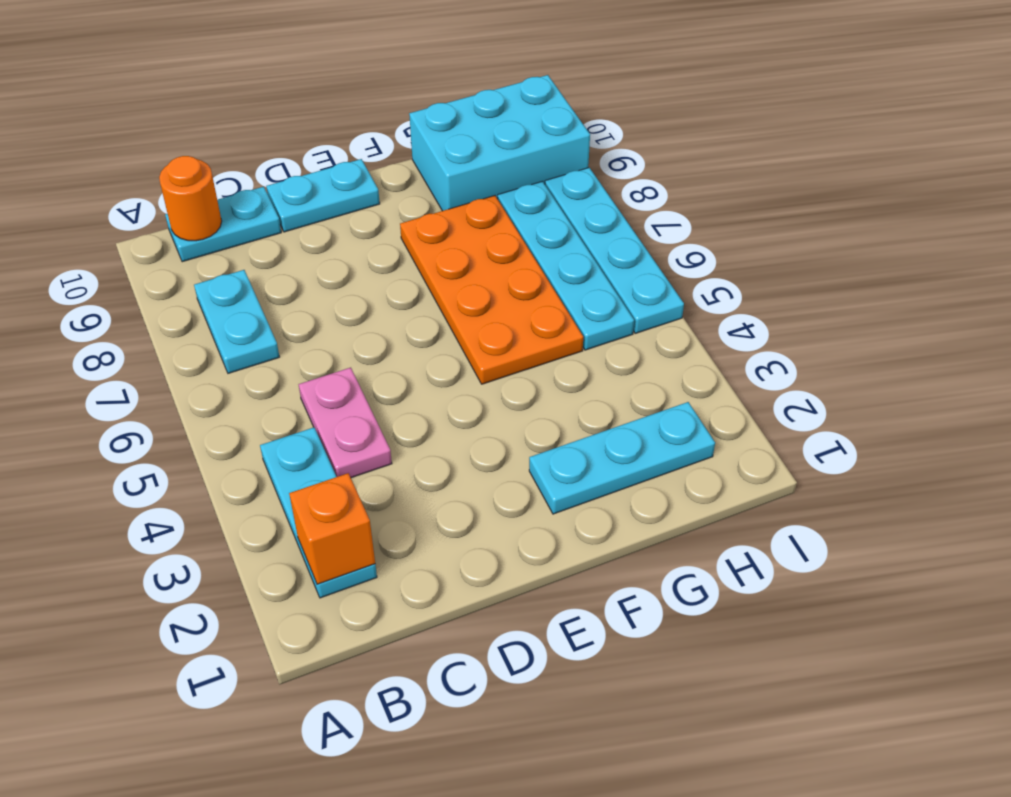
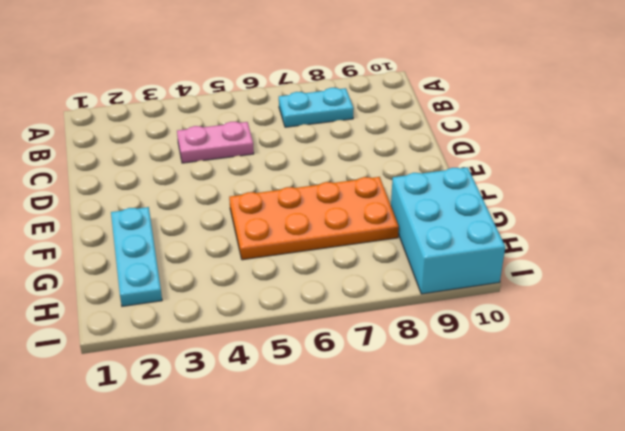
none -> cyan plate B2:B4 level 1
none -> cyan plate B10:C10 level 1
none -> cyan plate D10:E10 level 1

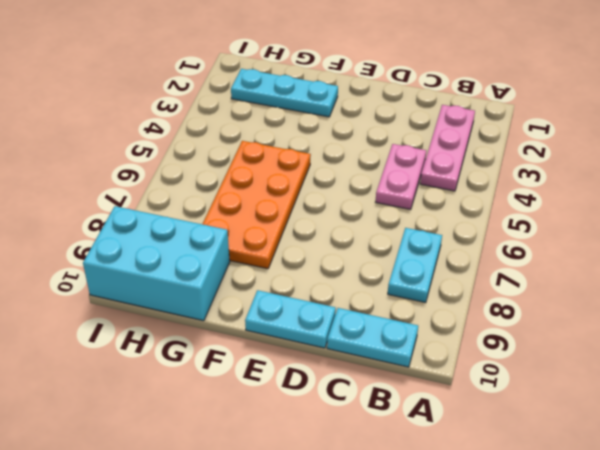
pink plate B2:B4 level 1 -> cyan plate B2:B4 level 1
none -> cyan plate H5:H8 level 1
none -> cyan plate I5:I8 level 1
none -> orange brick B2 level 2

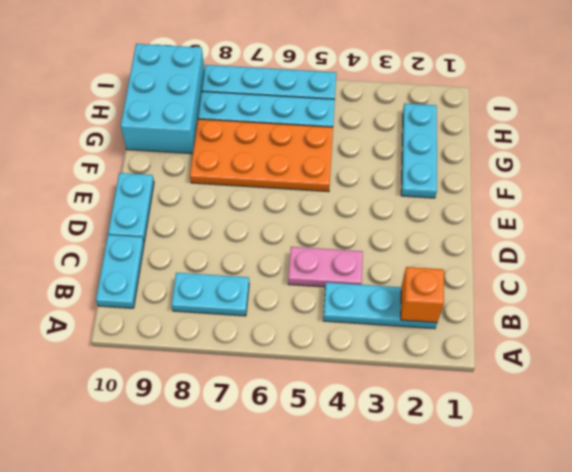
none -> orange round brick B10 level 2

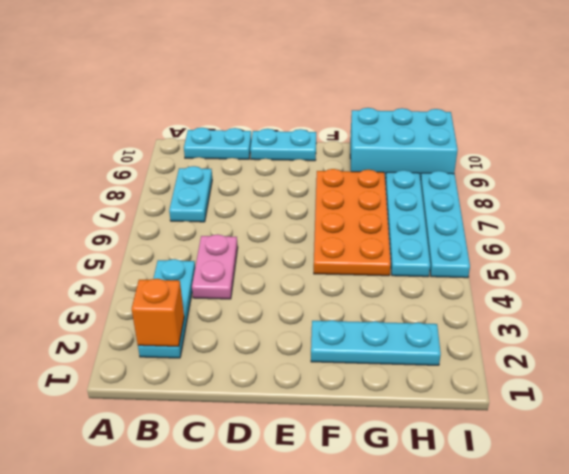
none -> orange round brick B10 level 2

